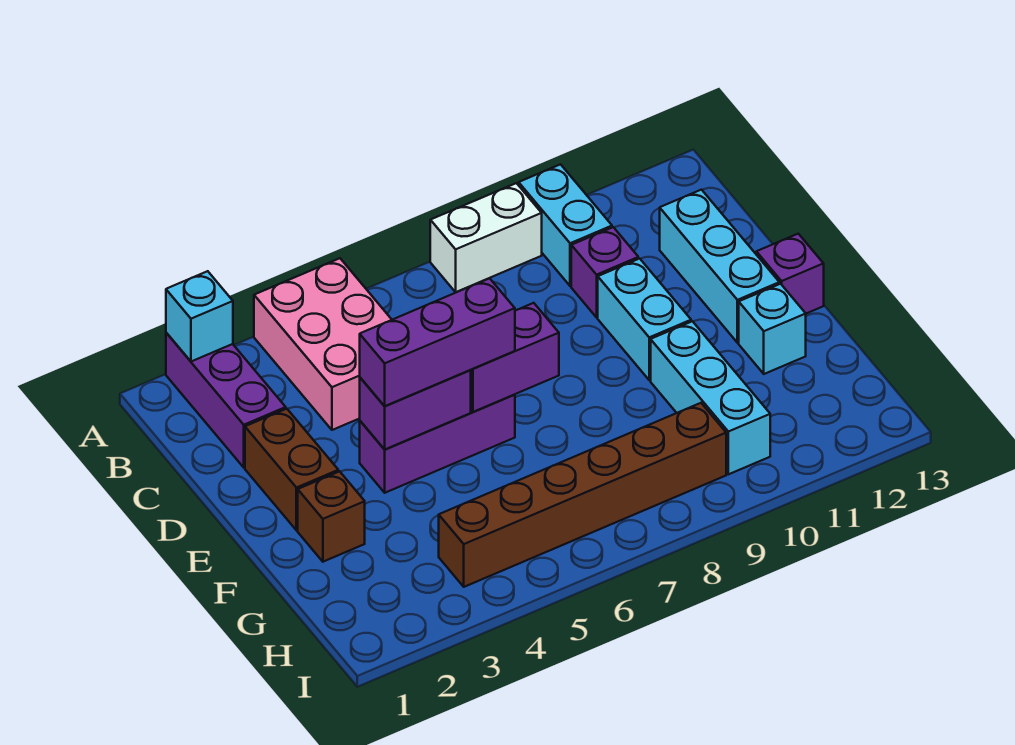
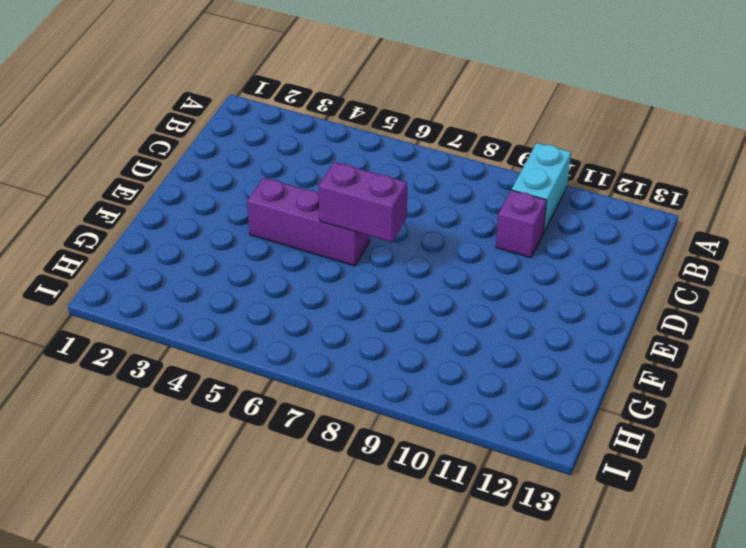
none -> purple brick A2:C2 level 1
none -> pink brick A4:C5 level 1
none -> white brick A8:A9 level 1

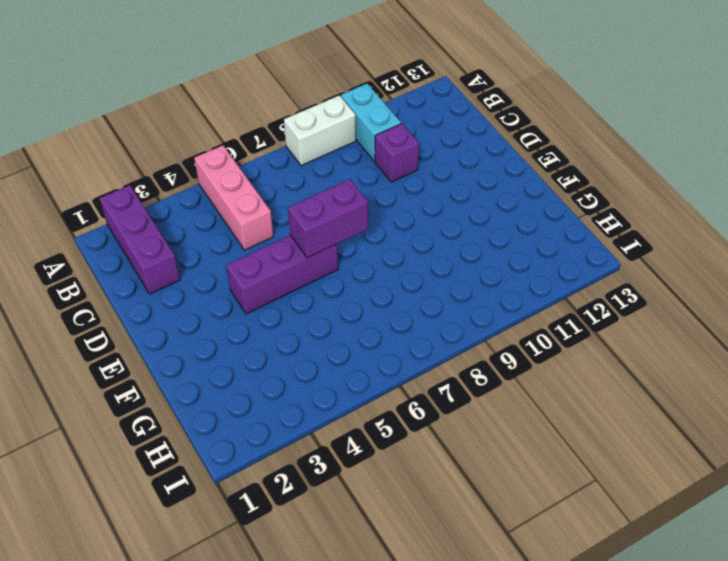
pink brick A5:C5 level 1 -> pink brick A4:C5 level 1
none -> cyan brick C12:E12 level 1
none -> brown brick D2:E2 level 1
none -> cyan brick D10:E10 level 1

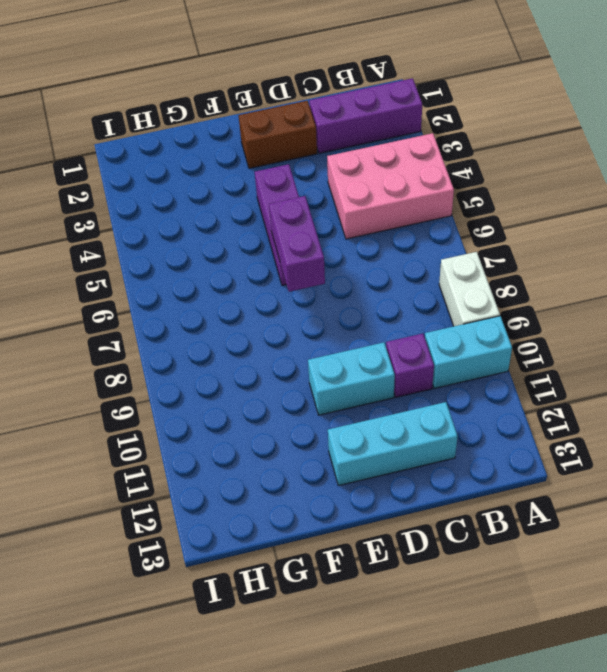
none -> purple brick E13 level 1
none -> brown brick F2 level 1
none -> cyan brick F10:H10 level 1

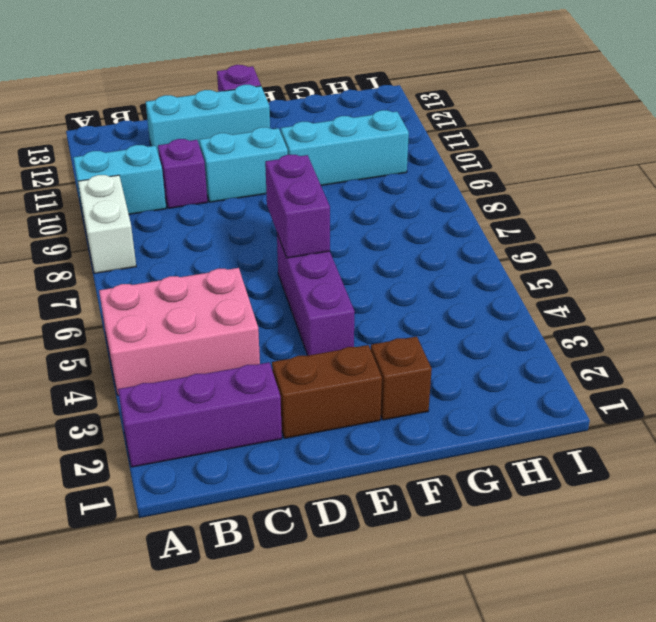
none -> cyan brick F12 level 1
none -> brown brick H4:H9 level 1
none -> cyan brick A2 level 2

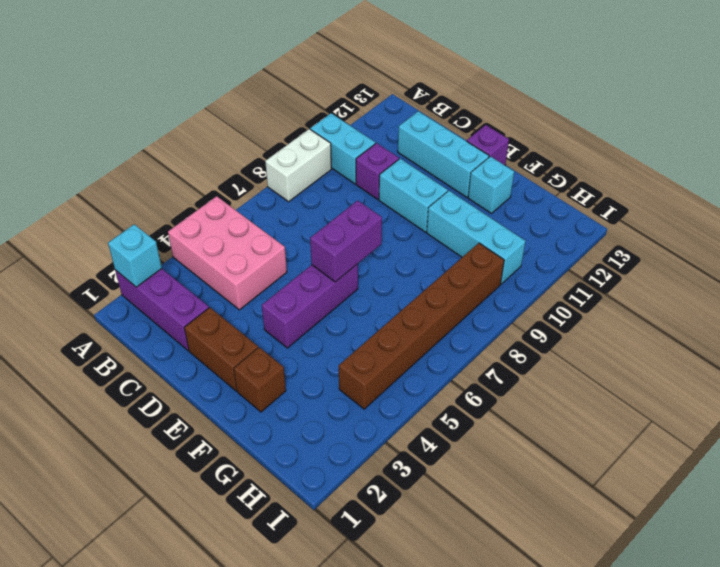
none -> purple brick E4:E5 level 2
none -> purple brick E4:E6 level 3

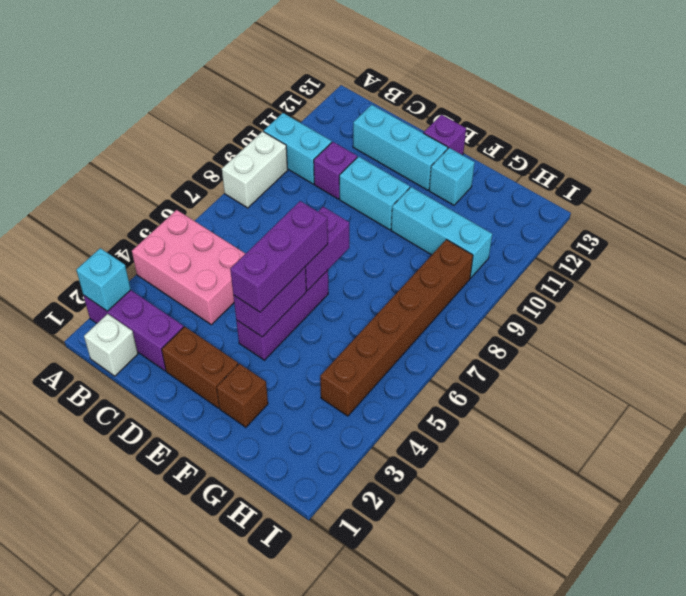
white brick B1 level 1 -> none

